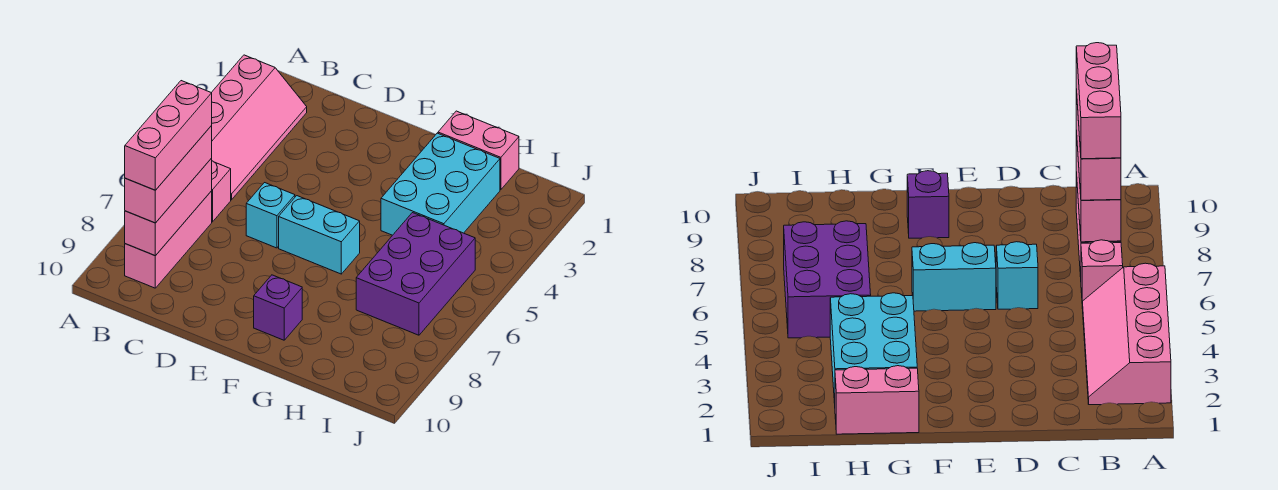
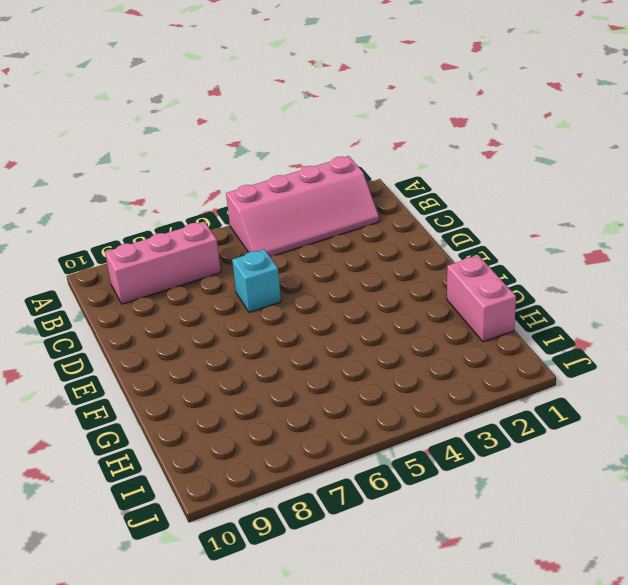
none -> pink brick B6 level 1
none -> cyan brick E6:F6 level 1
none -> purple brick F9 level 1

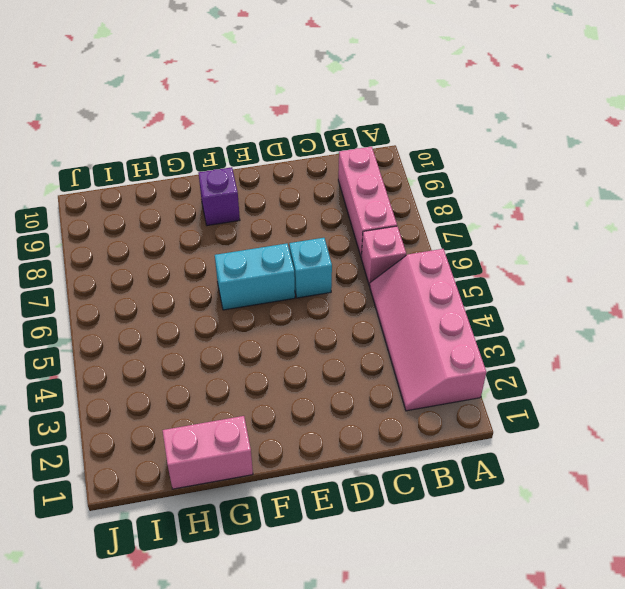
none -> cyan brick G2:H4 level 1
none -> purple brick H5:I7 level 1
none -> pink brick B7:B9 level 2

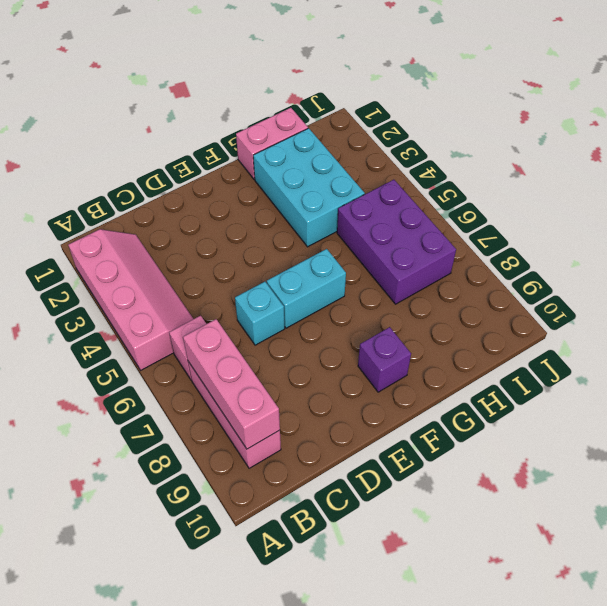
none -> pink brick B7:B9 level 3
none -> pink brick B7:B9 level 4

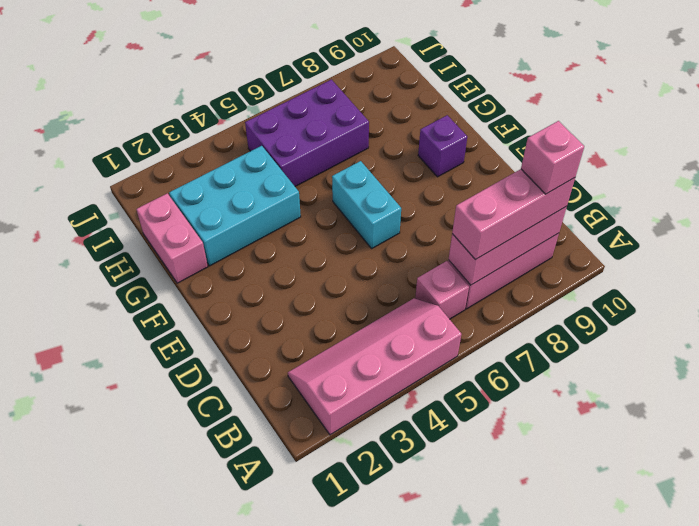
pink brick B9 level 4 -> pink brick B7:B9 level 4
none -> cyan brick D6 level 1

